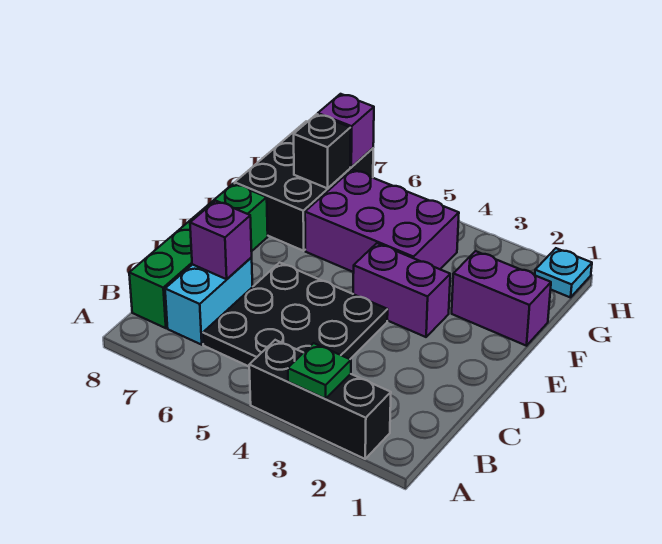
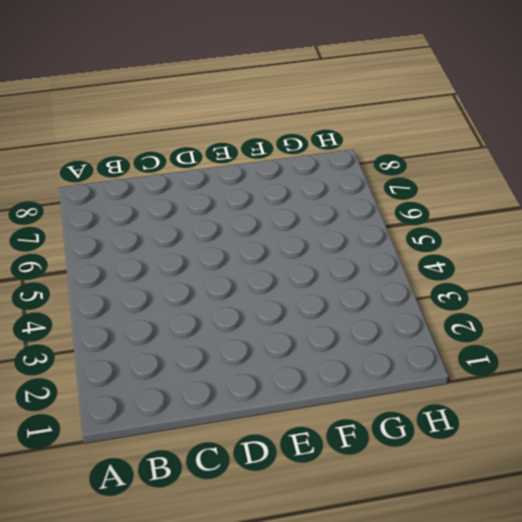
none -> black brick A2:A4 level 1
none -> black plate B4:D6 level 1
none -> cyan brick B7:C7 level 1

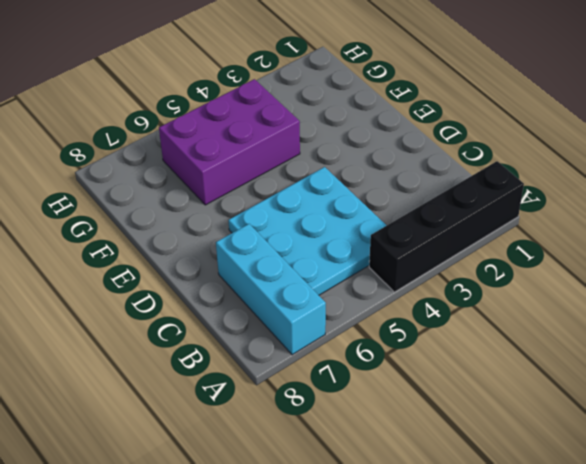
black brick A1:A4 level 1 -> black brick A2:A4 level 1
cyan brick A7:C7 level 1 -> cyan brick B7:C7 level 1
cyan plate B4:D6 level 1 -> black plate B4:D6 level 1
none -> green brick B8:E8 level 1
none -> purple brick E3:E4 level 1
none -> purple brick F1:F2 level 1

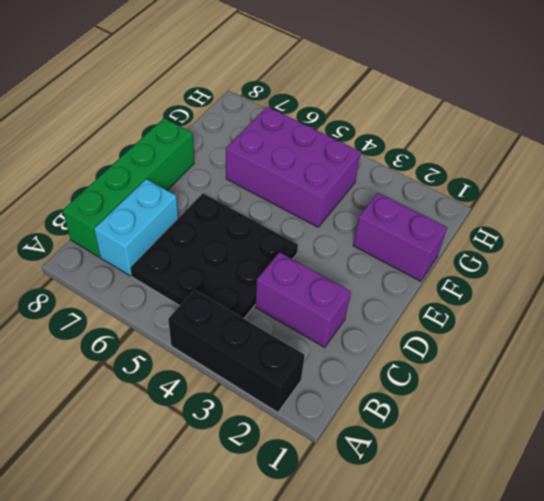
purple brick C2:C3 level 1 -> purple brick E3:E4 level 1
none -> black brick F7:H8 level 1
none -> cyan plate H1 level 1
none -> green plate A3 level 2

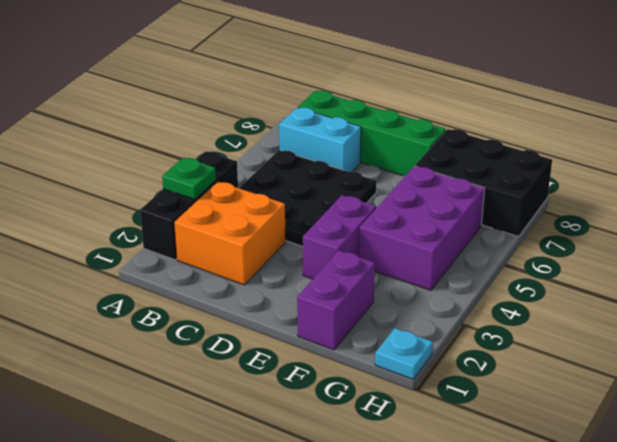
orange brick B2:C3 level 1 -> none
none -> purple brick C7 level 2
none -> black brick G7 level 2
none -> purple brick H7 level 2

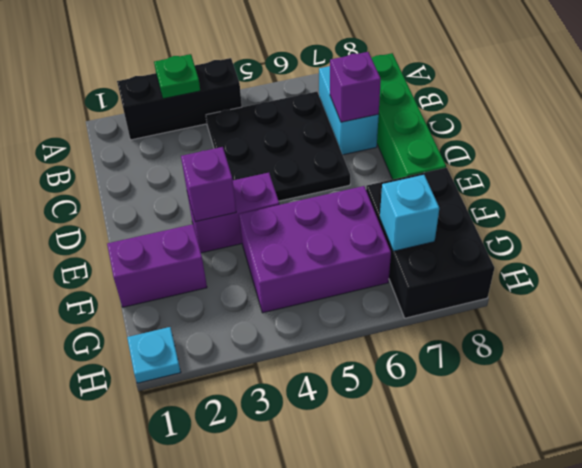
purple brick E3 level 2 -> purple brick H7 level 2
cyan brick G7 level 2 -> black brick G7 level 2

